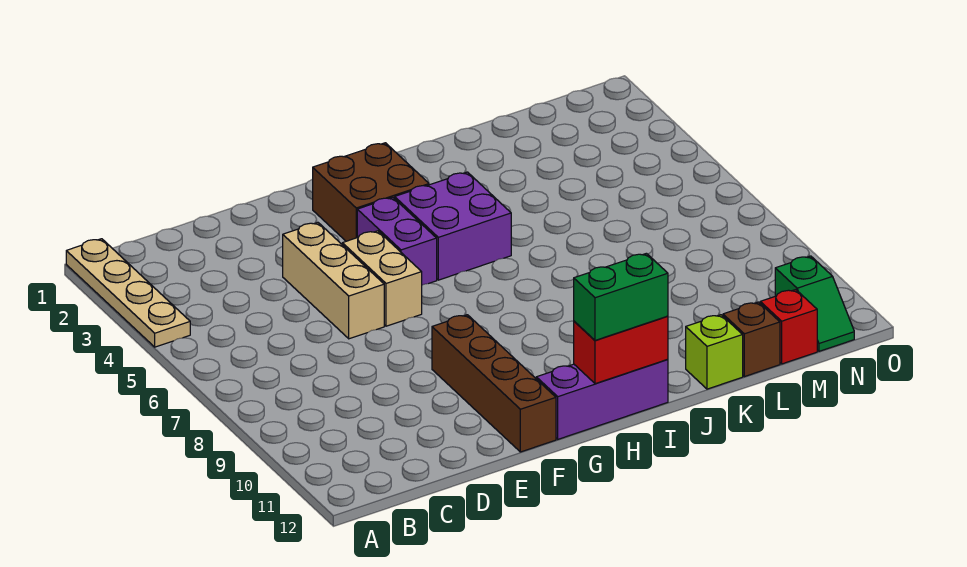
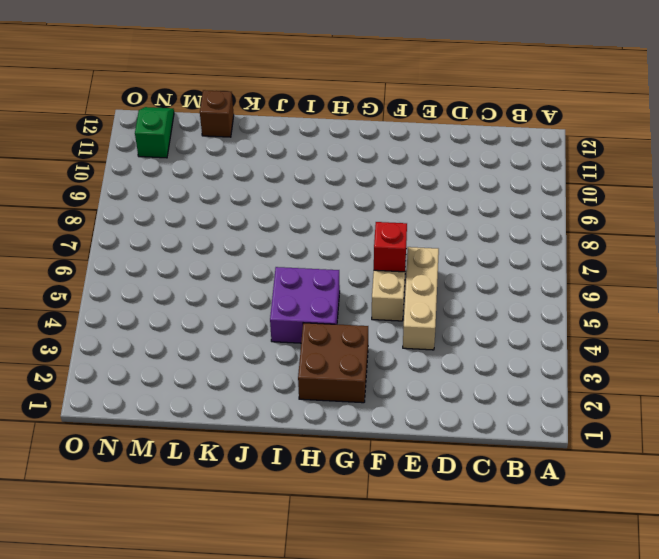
red brick F6 level 2 -> red brick M12 level 1
none -> tan plate A1:A4 level 1
none -> brown brick F9:F12 level 1
none -> purple brick G4:G5 level 1

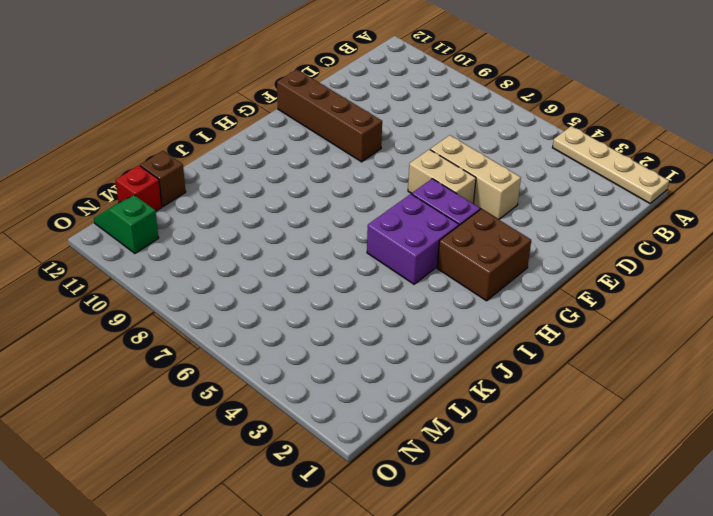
none -> purple brick G12:I12 level 1
none -> lime brick K12 level 1
none -> red brick H12:I12 level 2

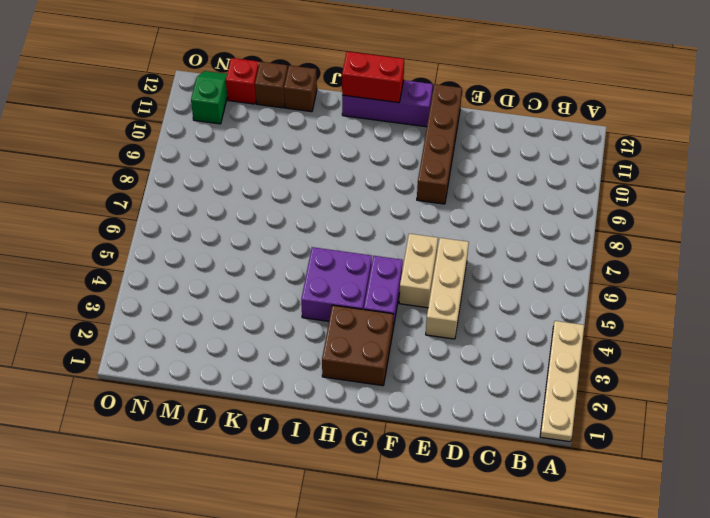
brown brick K12 level 1 -> lime brick K12 level 1
none -> green brick H12:I12 level 3

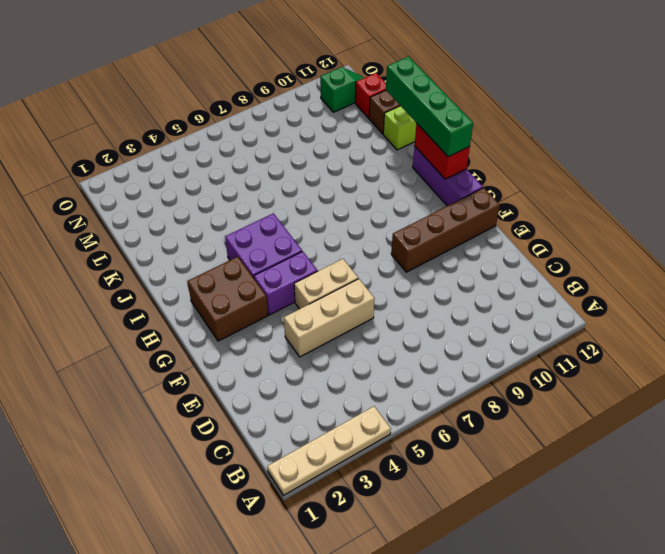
green brick H12:K12 level 3 -> green brick H12:I12 level 3

